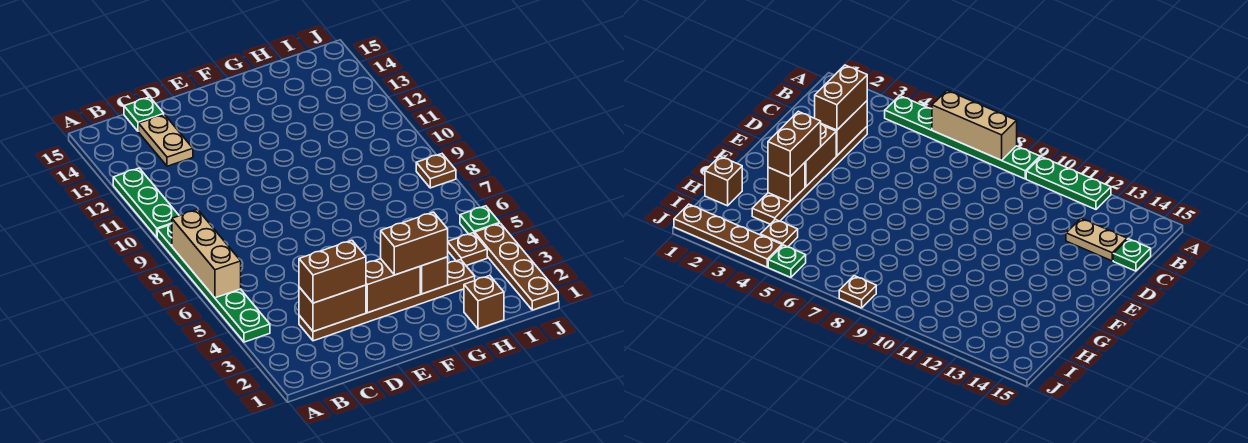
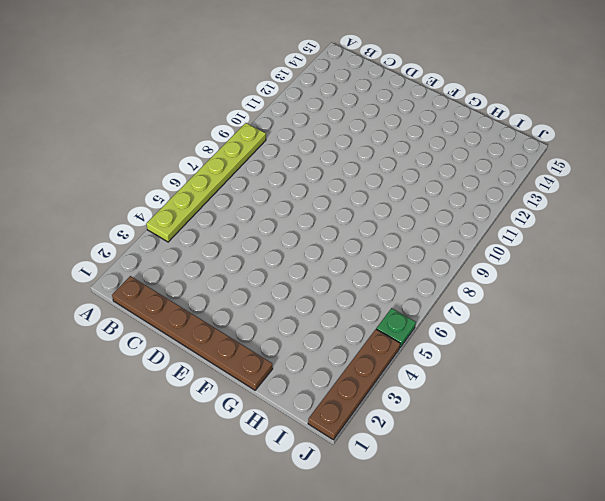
lime plate A4:A9 level 1 -> green plate A4:A9 level 1
brown plate B1:G1 level 1 -> brown plate C3:H3 level 1
none -> green plate A10:A12 level 1
none -> tan plate C13:C14 level 1
none -> green plate C15 level 1

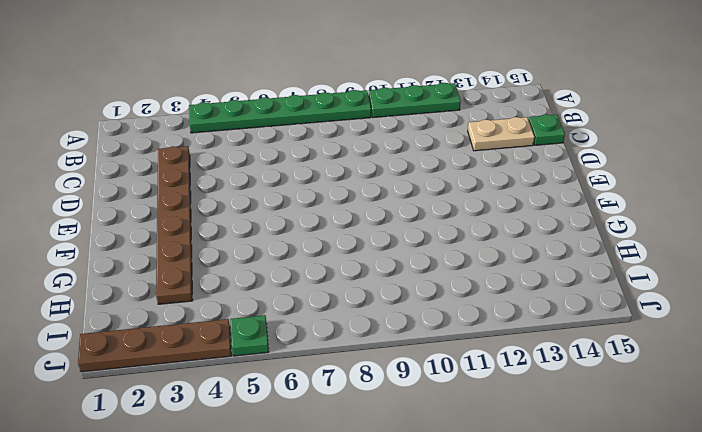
none -> brown brick H1 level 1
none -> brown plate I4 level 1
none -> brown plate J8 level 1

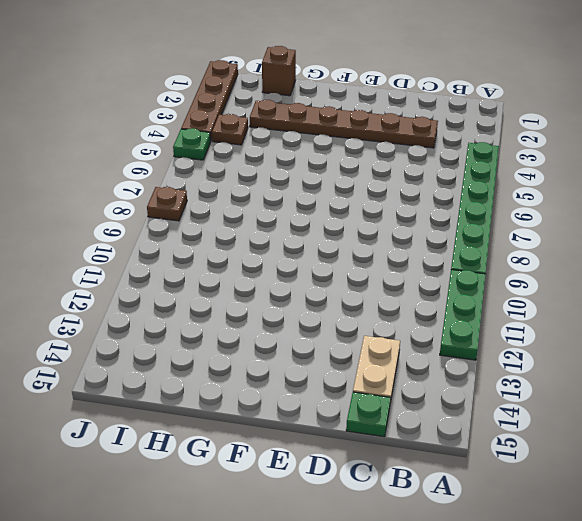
none -> tan brick A6:A8 level 2
none -> brown brick C3:D3 level 2
none -> brown brick E3:F3 level 2

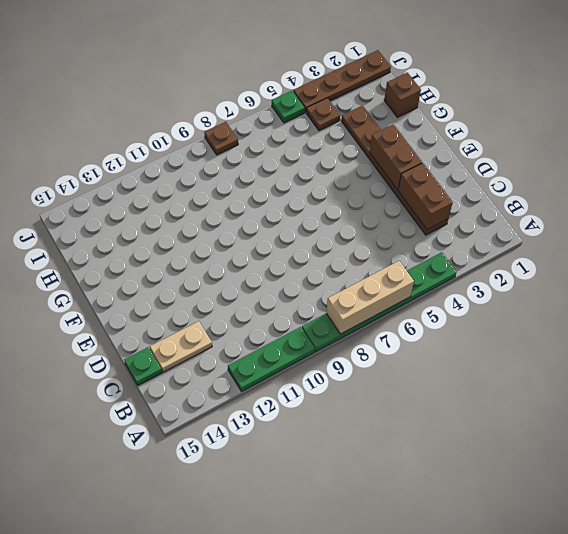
none -> brown brick G3 level 2
none -> brown brick C3:D3 level 3
none -> brown brick F3:G3 level 3

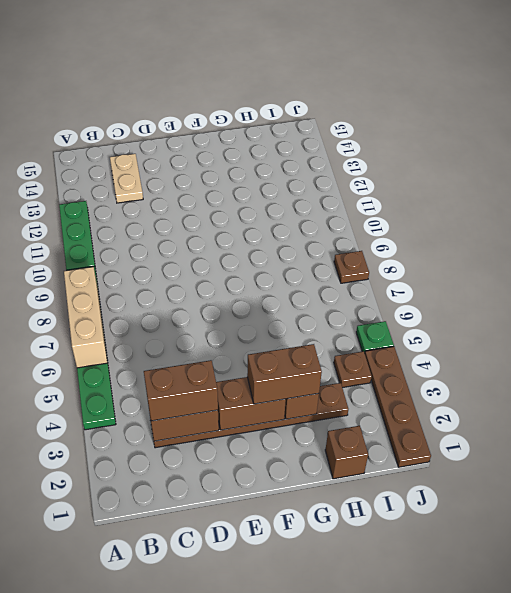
none -> green plate C15 level 1

